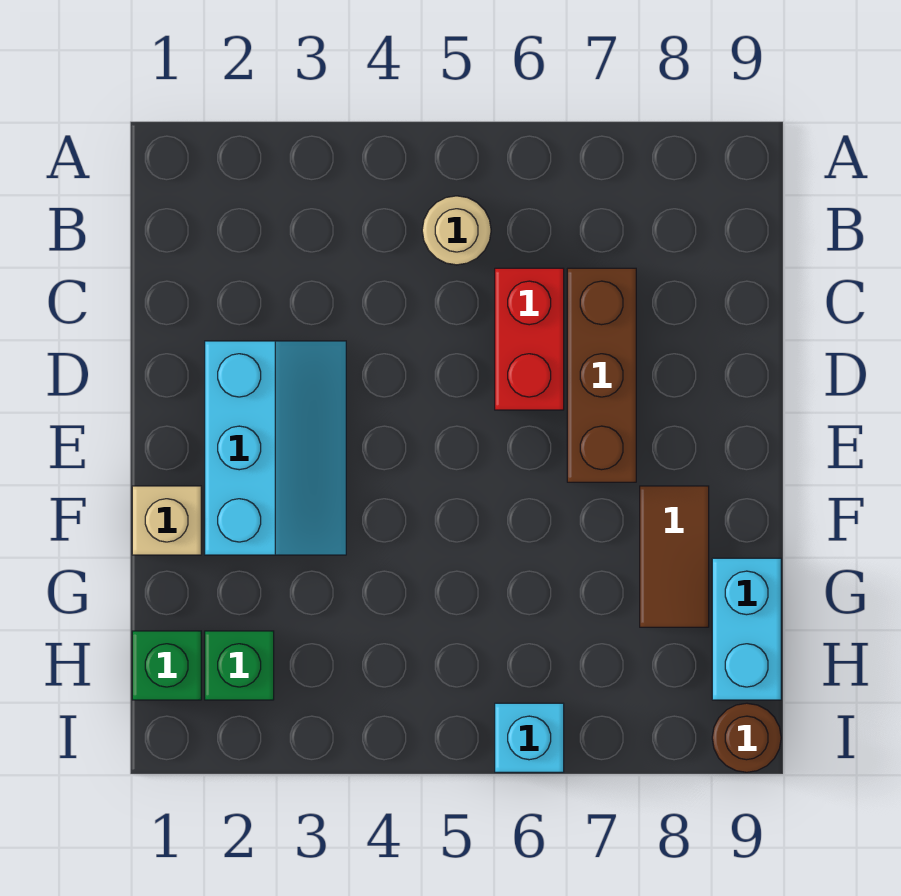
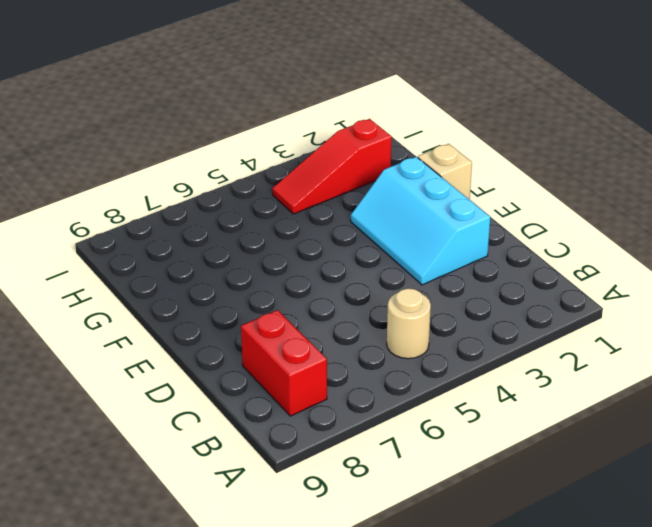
red brick B8:C8 level 1 -> red brick C6:D6 level 1
red slope H2:H4 level 1 top 2 -> green brick H2 level 1
none -> brown brick C7:E7 level 1
none -> brown tile F8:G8 level 1

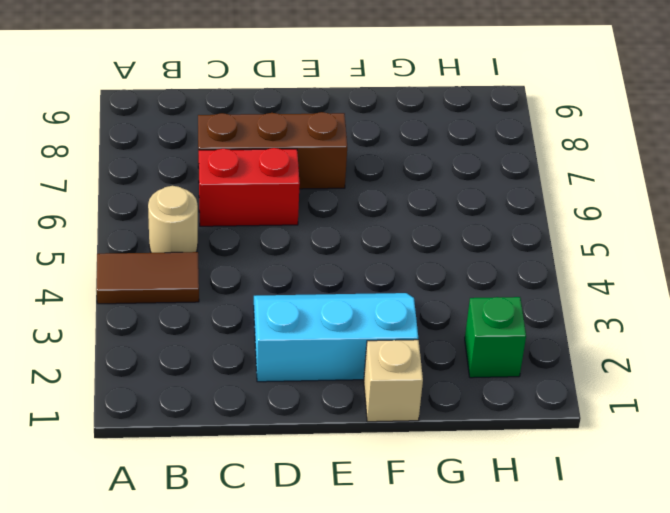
brown tile A4:B4 level 1 -> brown tile F8:G8 level 1
none -> cyan brick G9:H9 level 1
none -> green brick H1 level 1

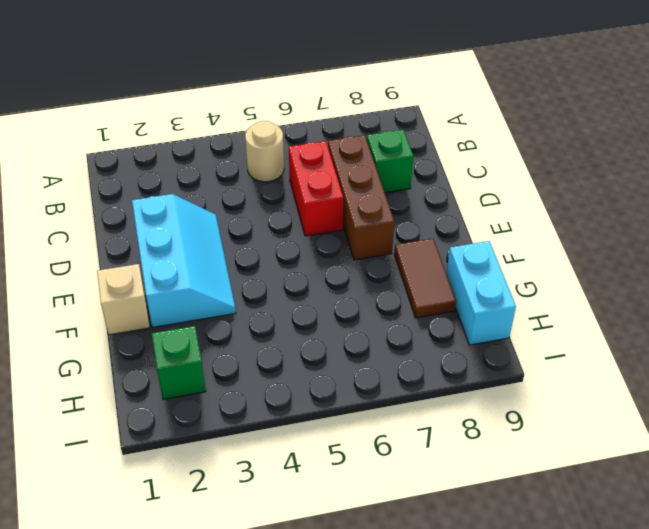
green brick C8 level 1 -> green brick H1 level 1
none -> cyan brick I6 level 1
none -> brown round brick I9 level 1

